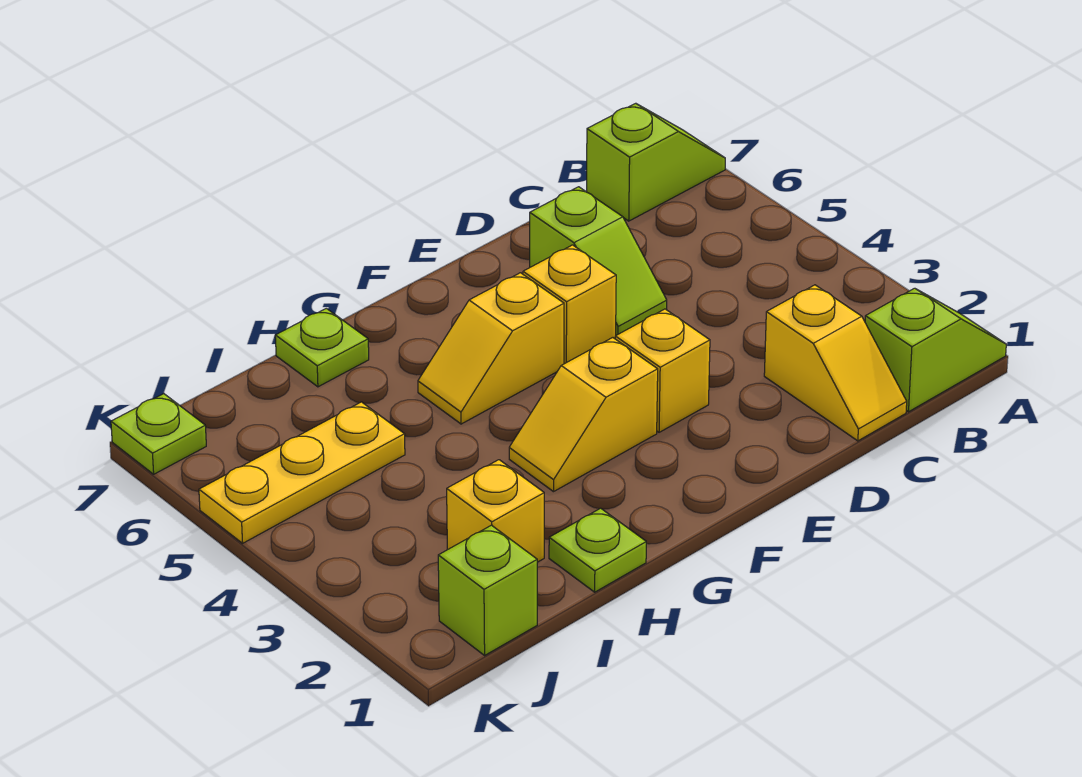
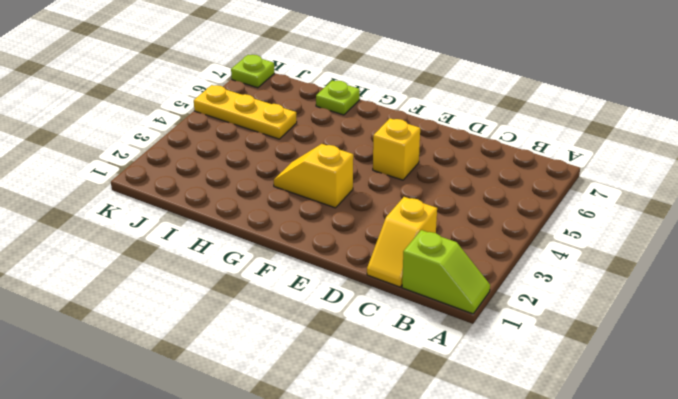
none -> lime slope A7:B7 level 1 top B
none -> lime slope D5:D6 level 1 top 6
none -> yellow brick E3 level 1

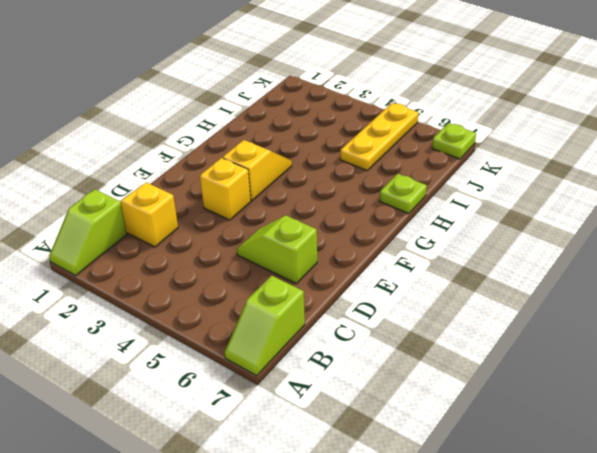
none -> yellow brick E5 level 1
none -> yellow slope F5:G5 level 1 top F
none -> lime plate H1 level 1

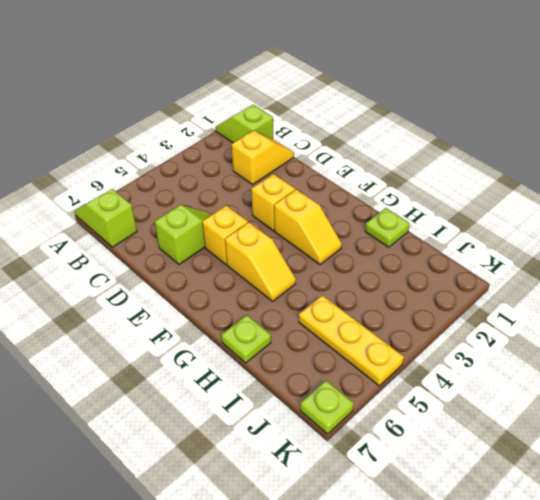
none -> yellow brick I2 level 1
none -> lime brick J1 level 1

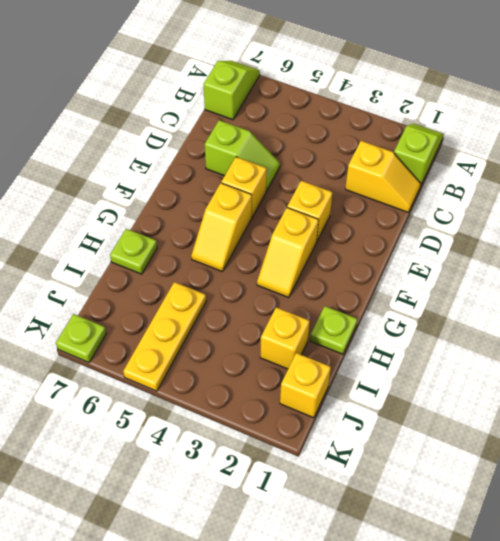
yellow brick J1 level 1 -> lime brick J1 level 1

